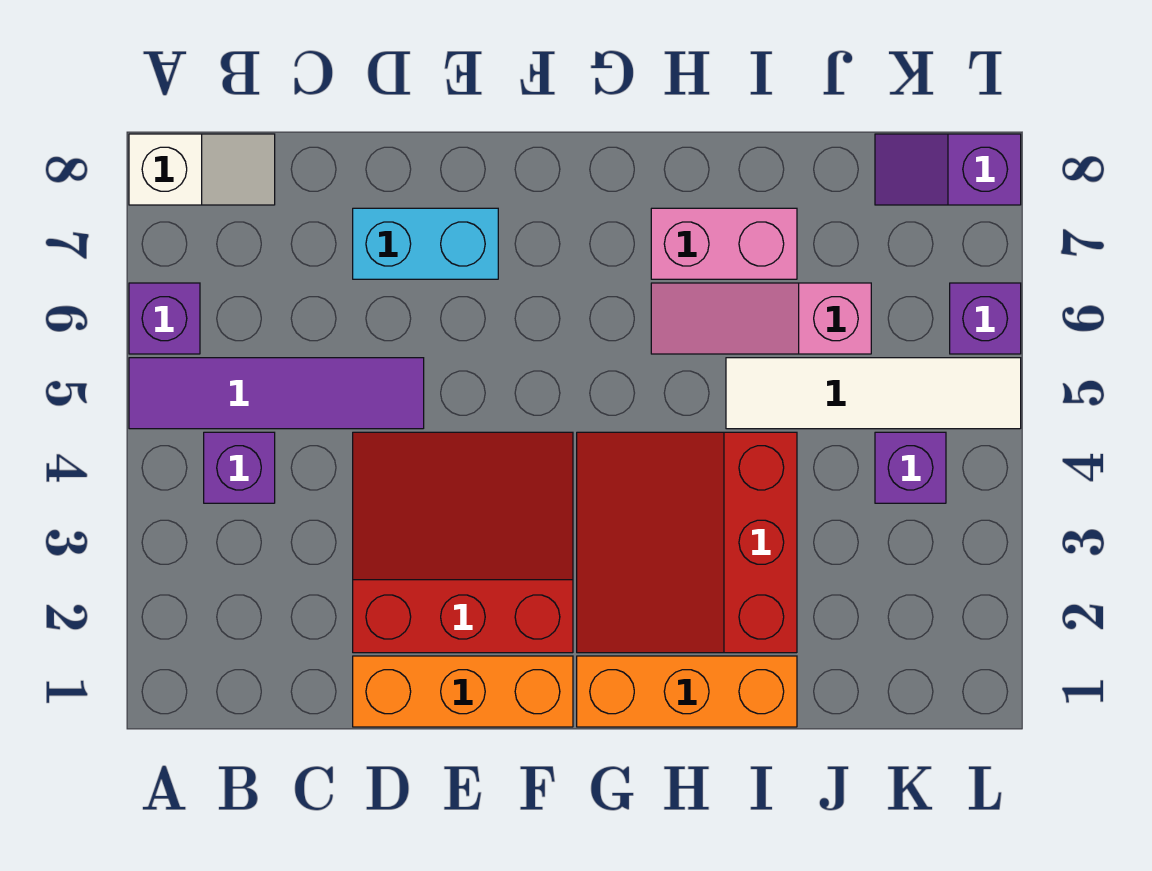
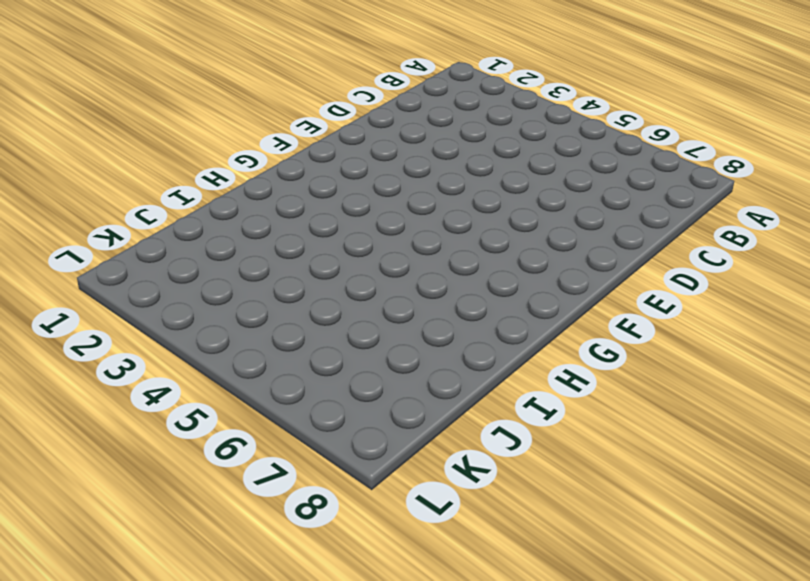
none -> purple tile A5:D5 level 1
none -> purple brick A6 level 1
none -> white slope A8:B8 level 1 top A

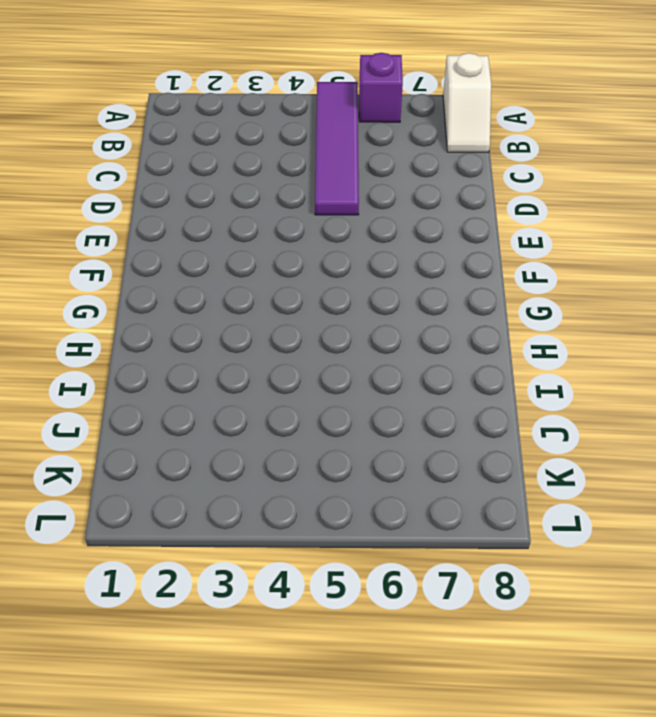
none -> purple brick B4 level 1
none -> orange brick D1:F1 level 1
none -> red slope D2:F4 level 1 top 2

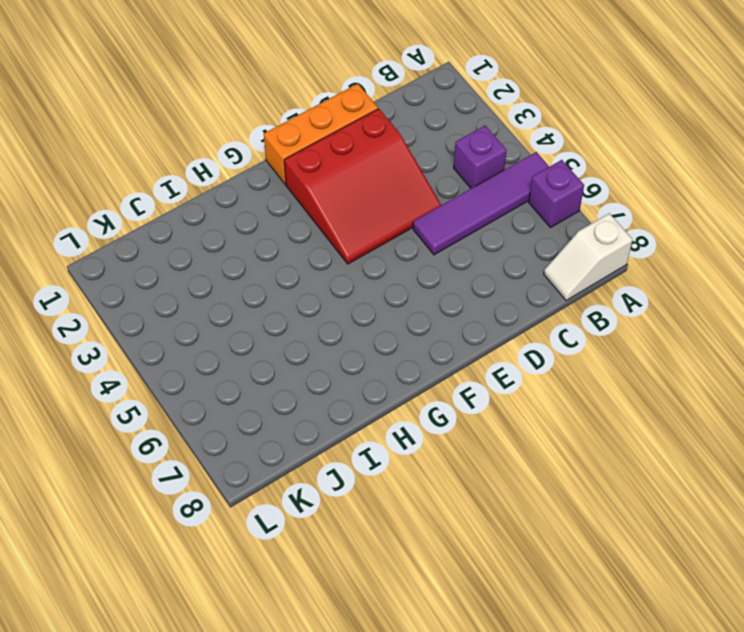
none -> cyan brick D7:E7 level 1
none -> orange brick G1:I1 level 1
none -> red slope G2:I4 level 1 top I

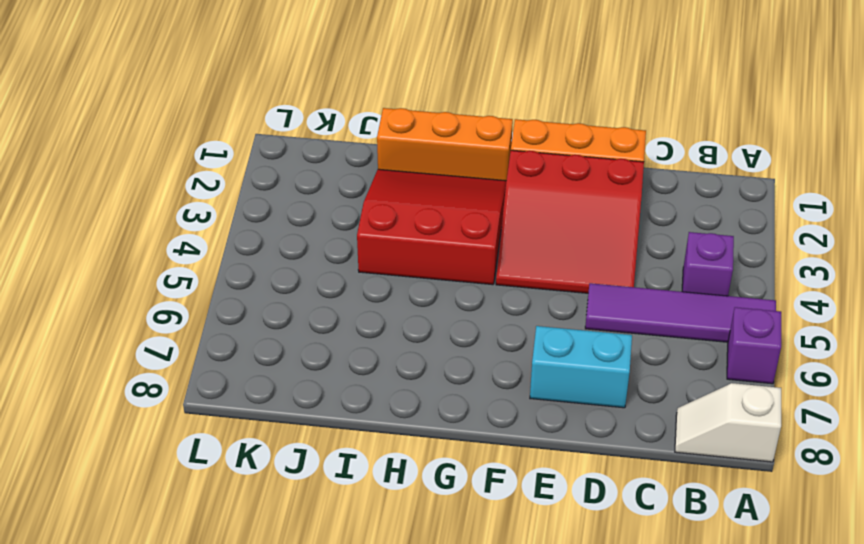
red slope G2:I4 level 1 top 4 -> red slope G2:I4 level 1 top I
none -> pink slope H6:J6 level 1 top J
none -> pink brick H7:I7 level 1
none -> white tile I5:L5 level 1

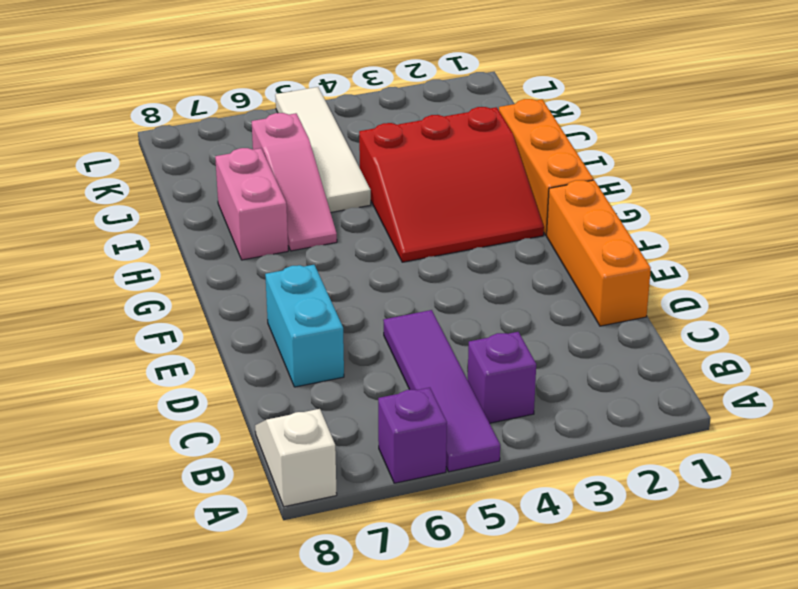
none -> red slope D2:F4 level 1 top 2
none -> purple brick K4 level 1
none -> purple slope K8:L8 level 1 top L

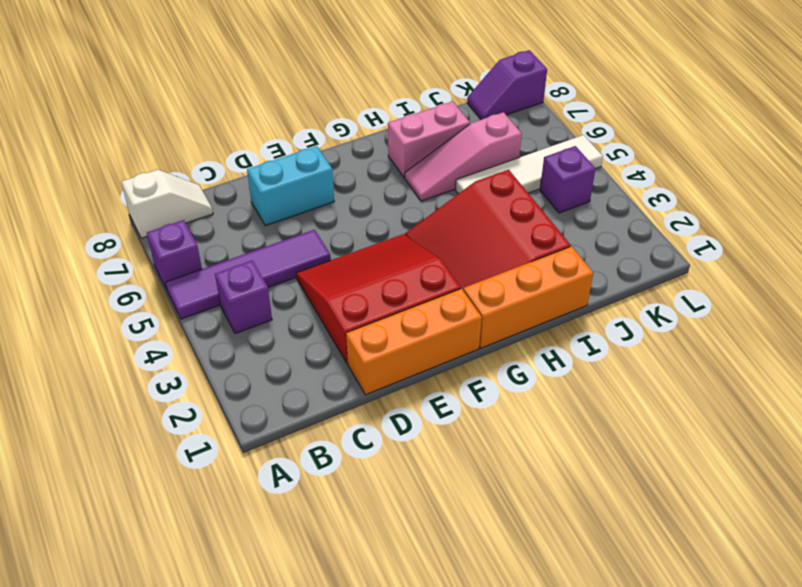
none -> purple brick L6 level 1

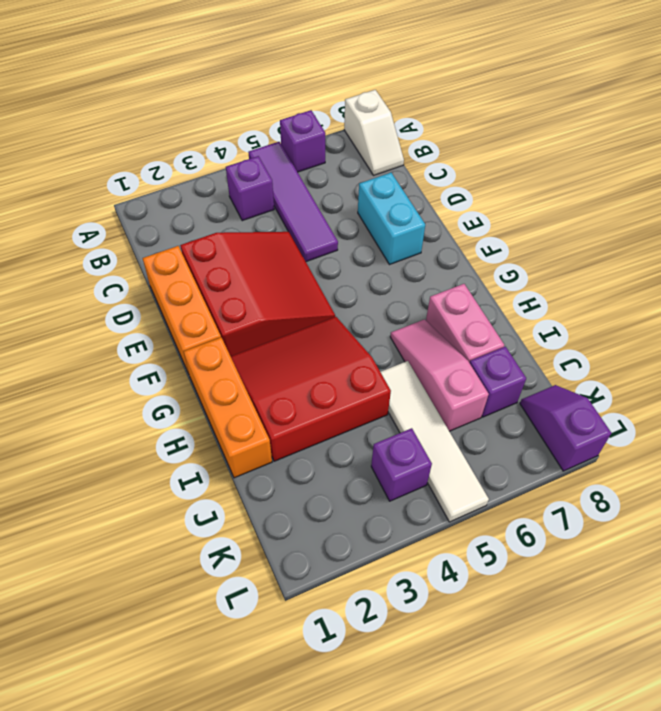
purple brick J7 level 1 -> purple brick L6 level 1

